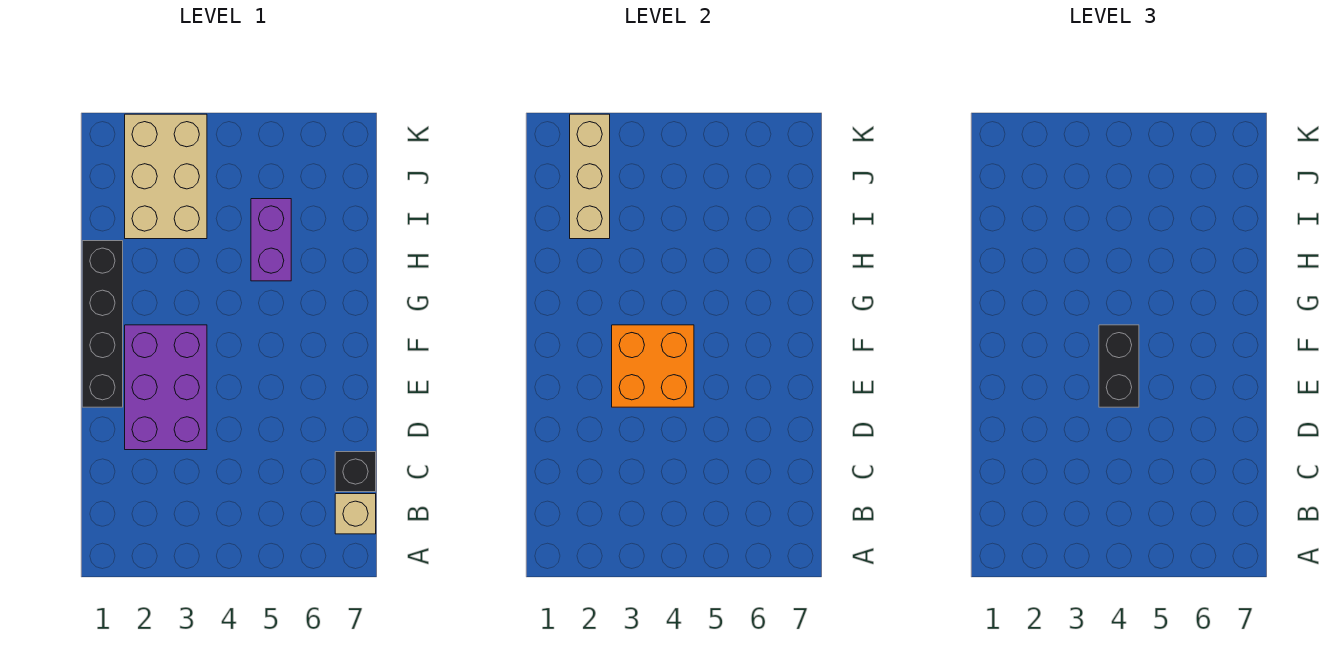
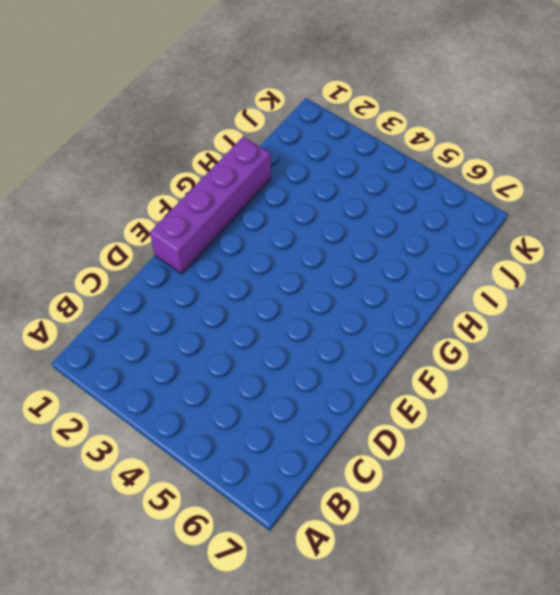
purple brick E1:H1 level 1 -> black brick E1:H1 level 1
none -> tan brick B7 level 1
none -> black brick C7 level 1

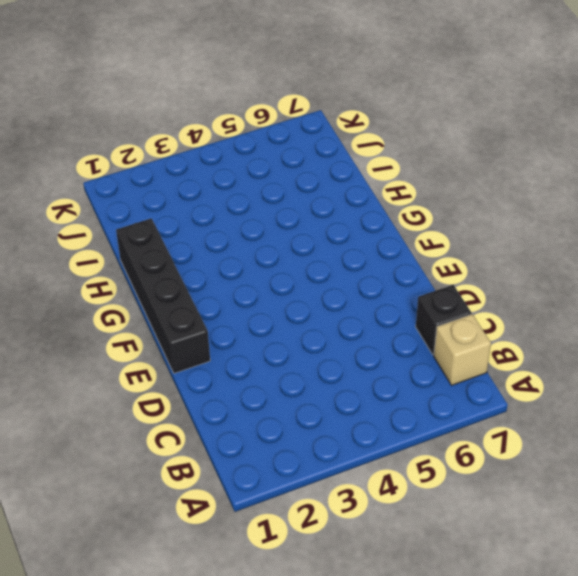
none -> purple brick D2:F3 level 1
none -> purple brick H5:I5 level 1

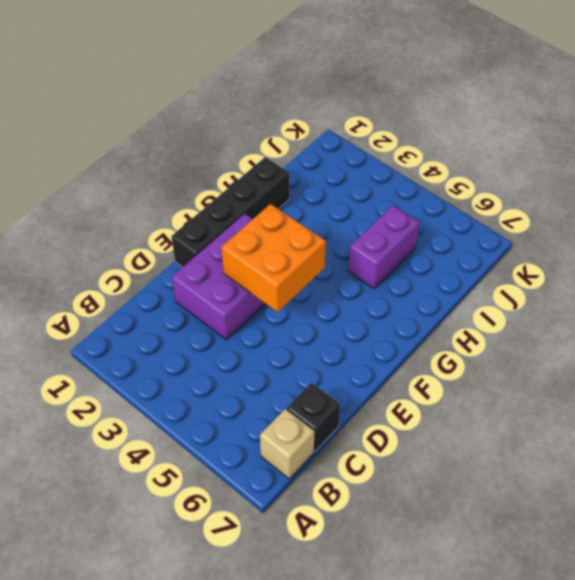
none -> tan brick I2:K3 level 1
none -> tan brick I2:K2 level 2

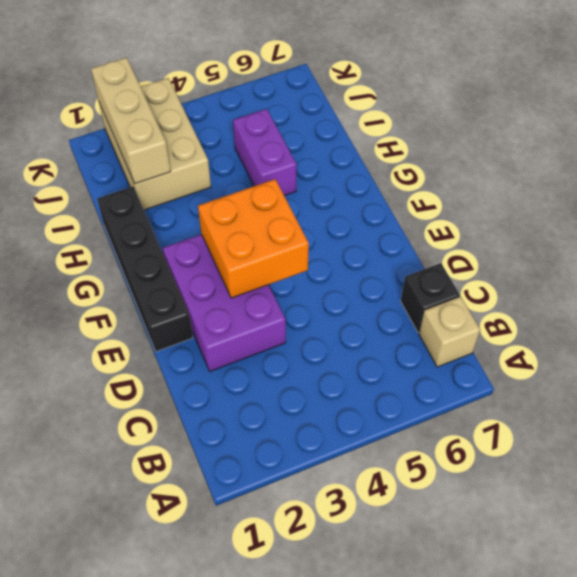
none -> black brick E4:F4 level 3

